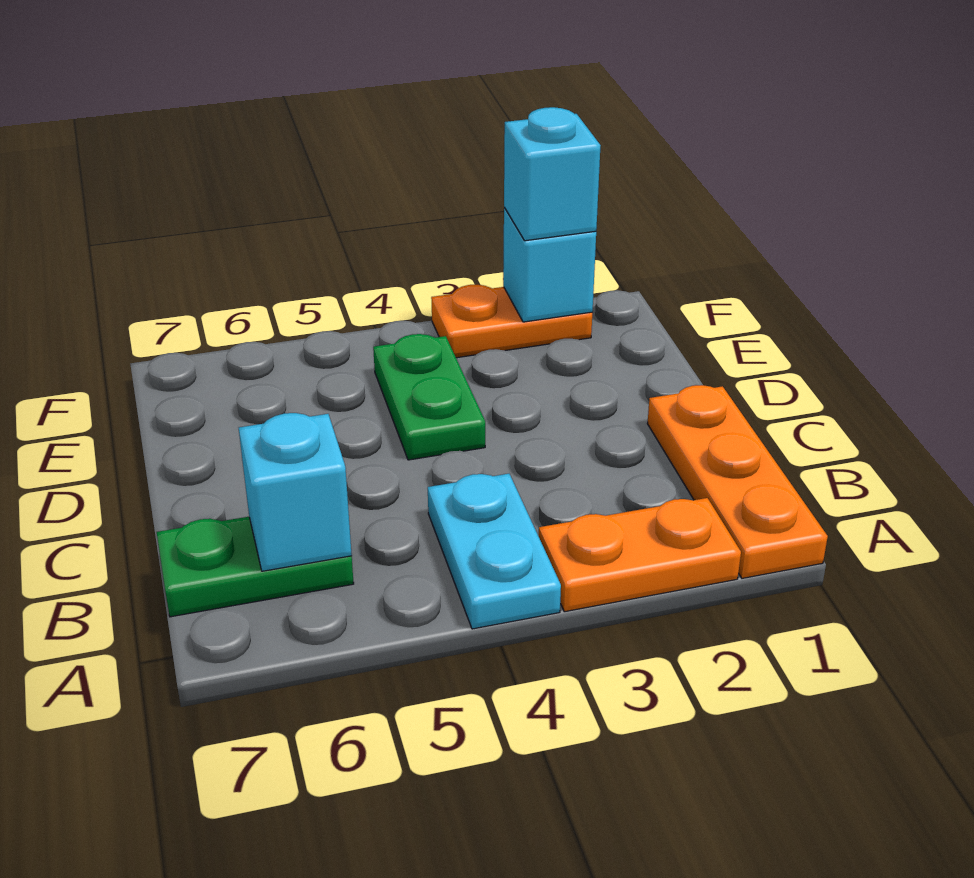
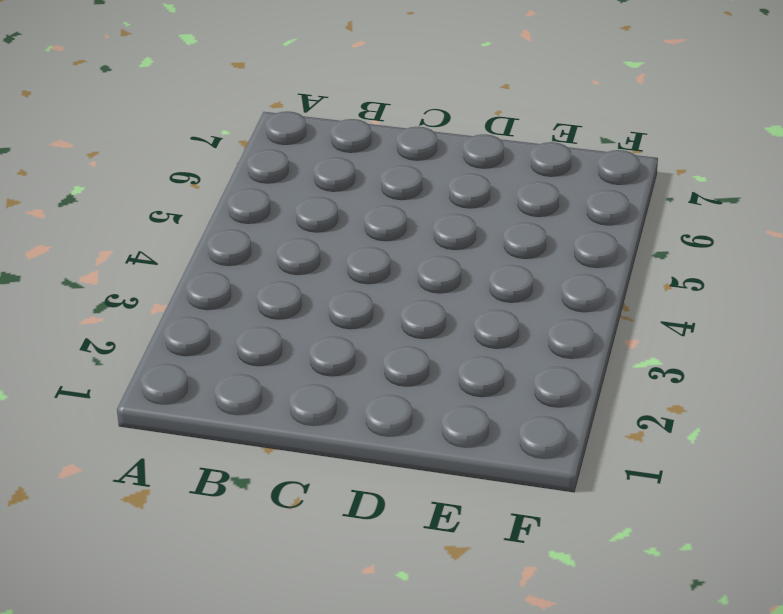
none -> orange plate A1:C1 level 1
none -> orange plate A2:A3 level 1

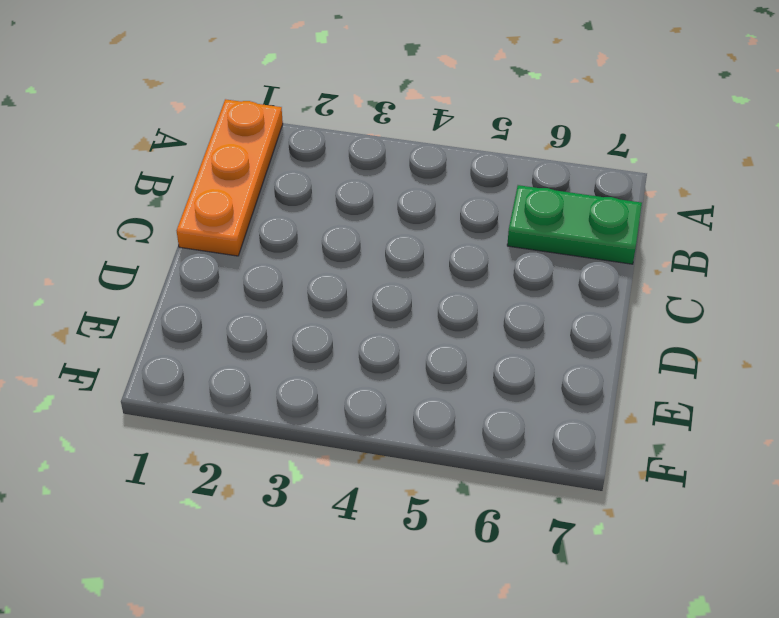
none -> orange plate A2:A3 level 1
none -> cyan plate A4:B4 level 1

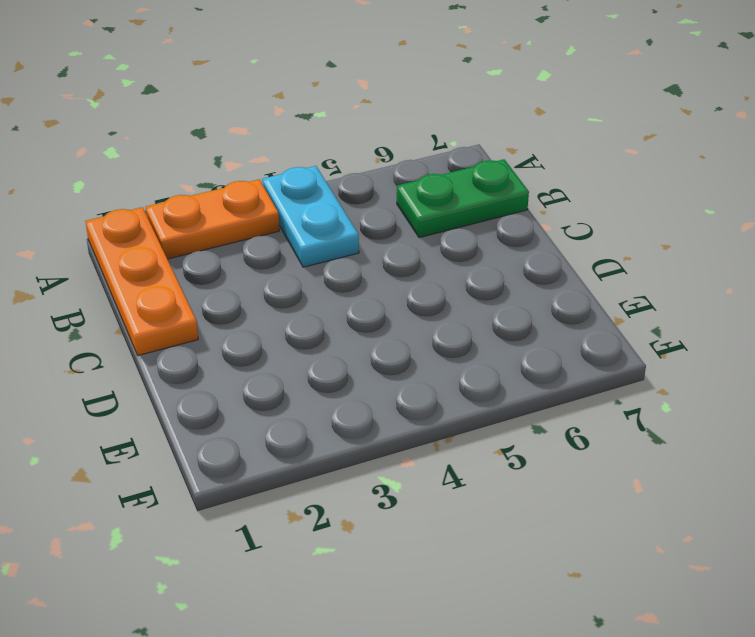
none -> green plate D4:E4 level 1
none -> orange plate F2:F3 level 1

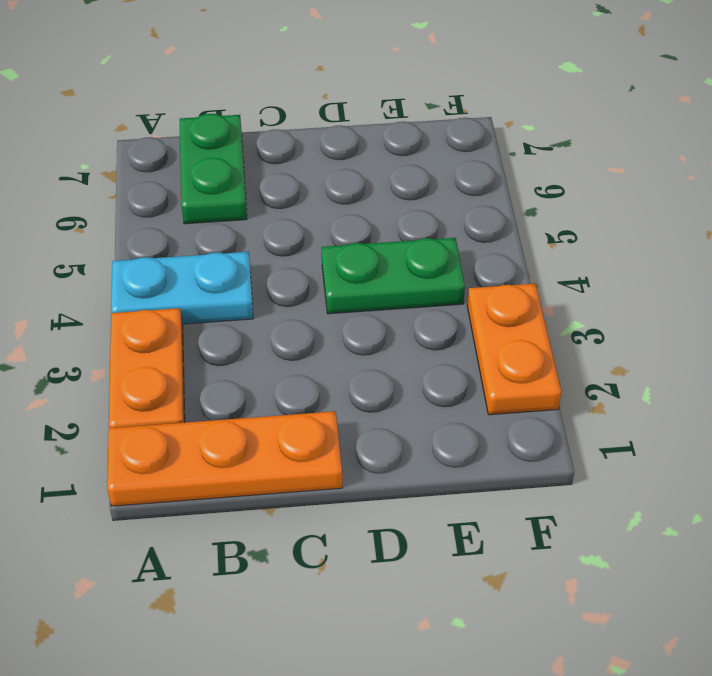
none -> cyan brick B6 level 2
none -> cyan brick F2 level 2

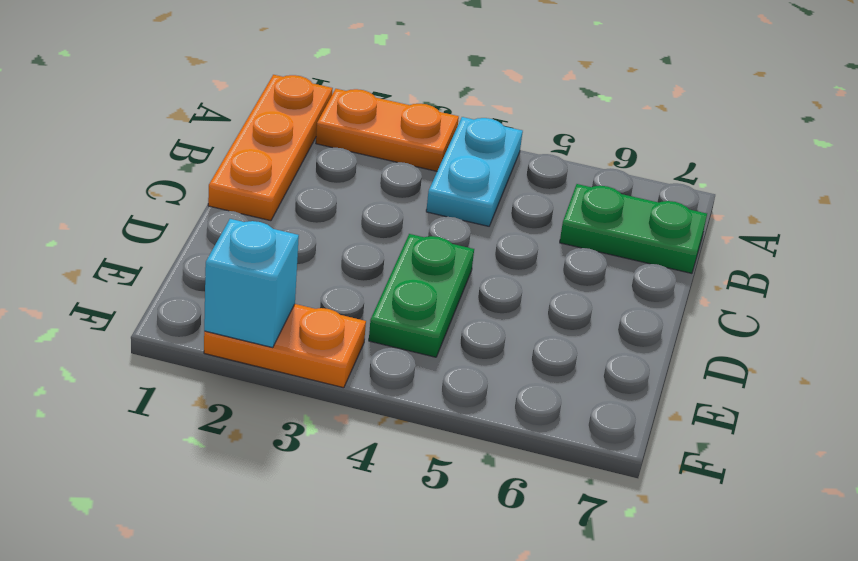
none -> cyan brick B6 level 2
none -> cyan brick F2 level 3

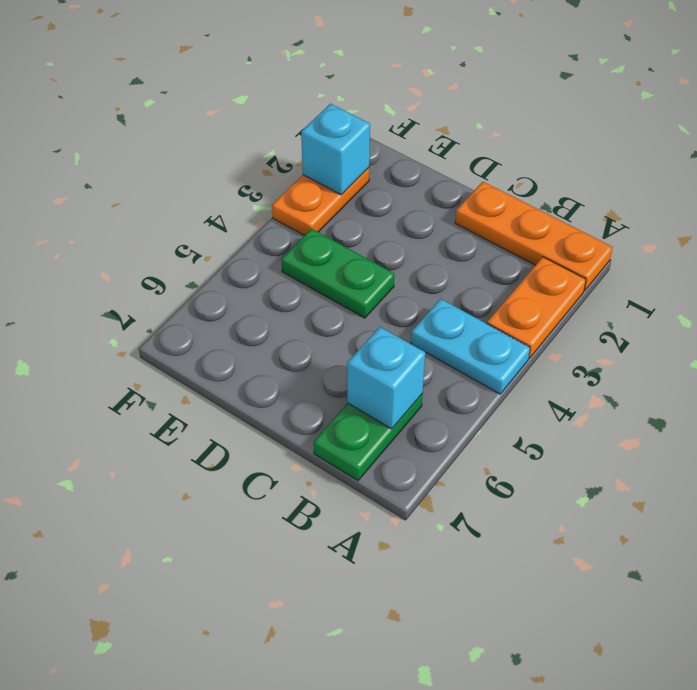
none -> cyan brick F2 level 3

